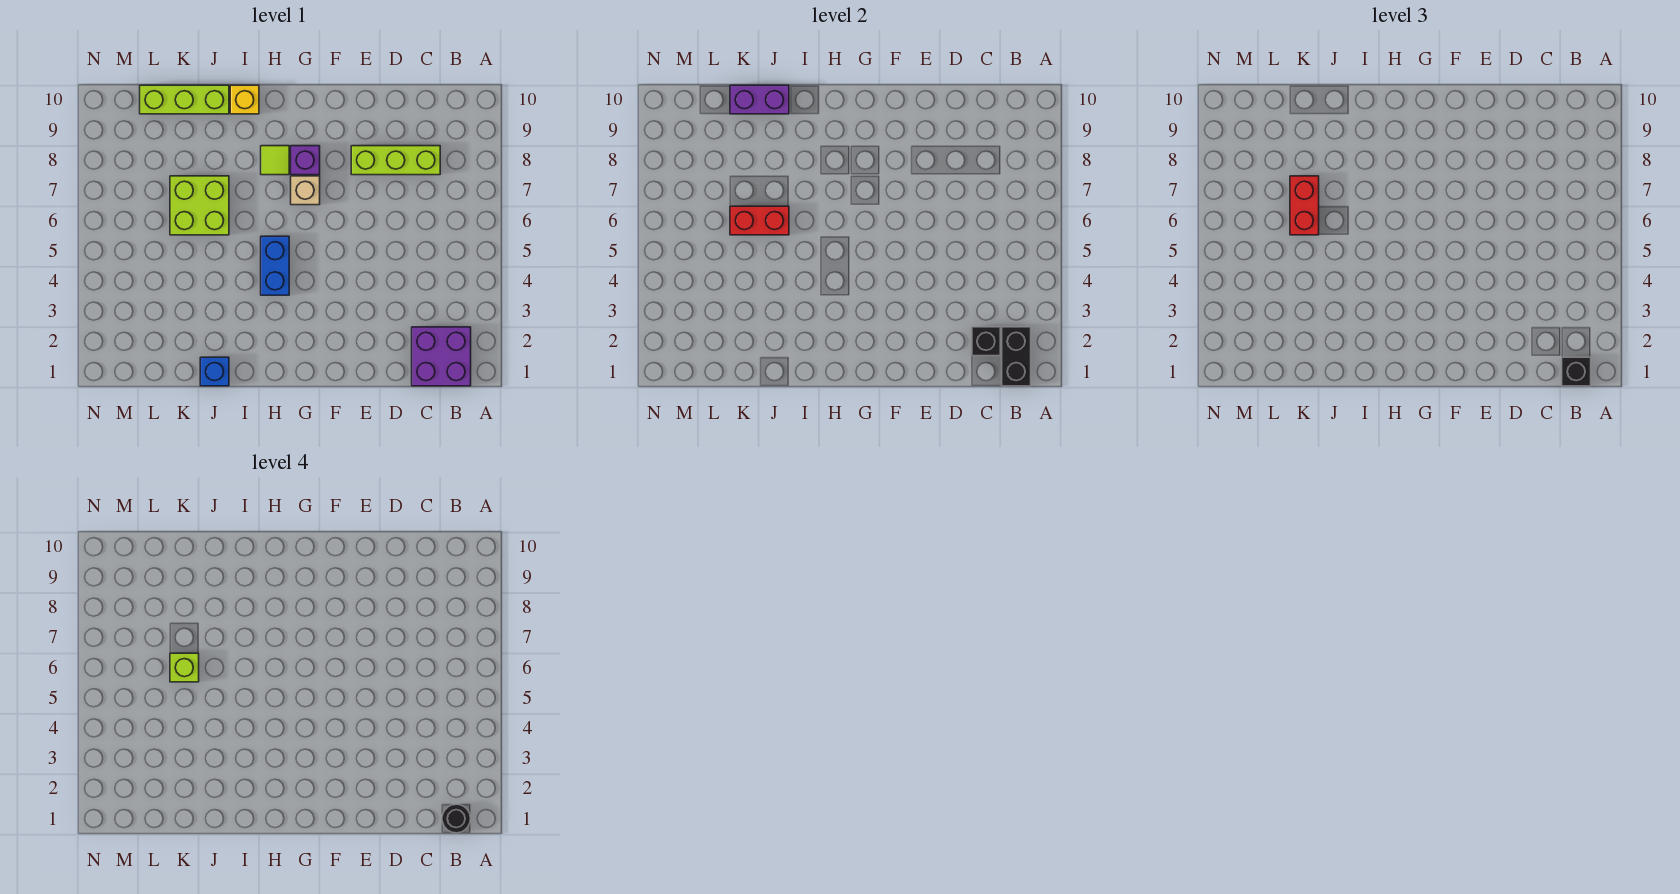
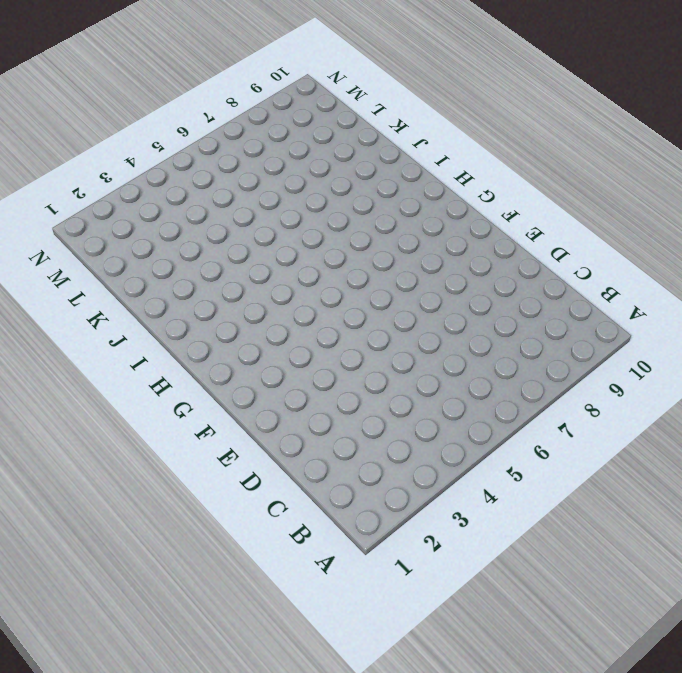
none -> purple brick B1:C2 level 1
none -> lime brick C8:E8 level 1
none -> tan brick G7 level 1

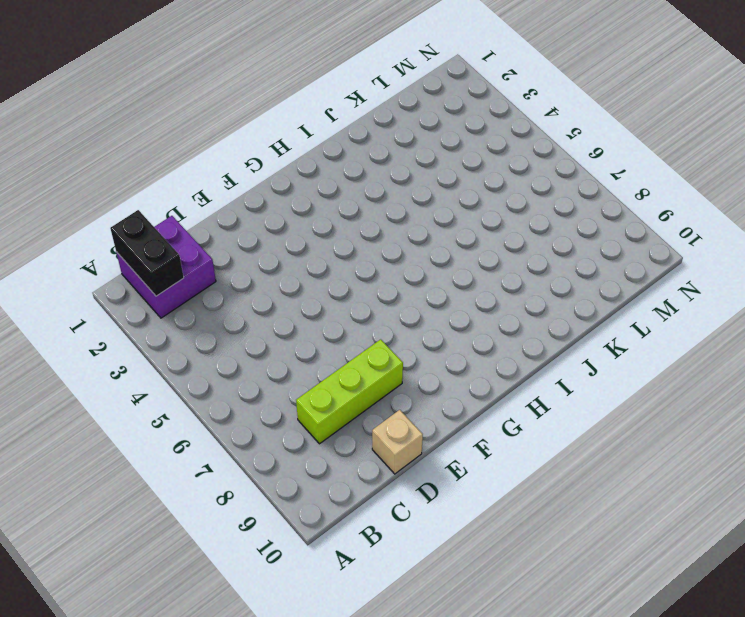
tan brick D10 level 1 -> tan brick G7 level 1
none -> purple brick G8 level 1
none -> blue brick H4:H5 level 1
none -> lime tile H8 level 1

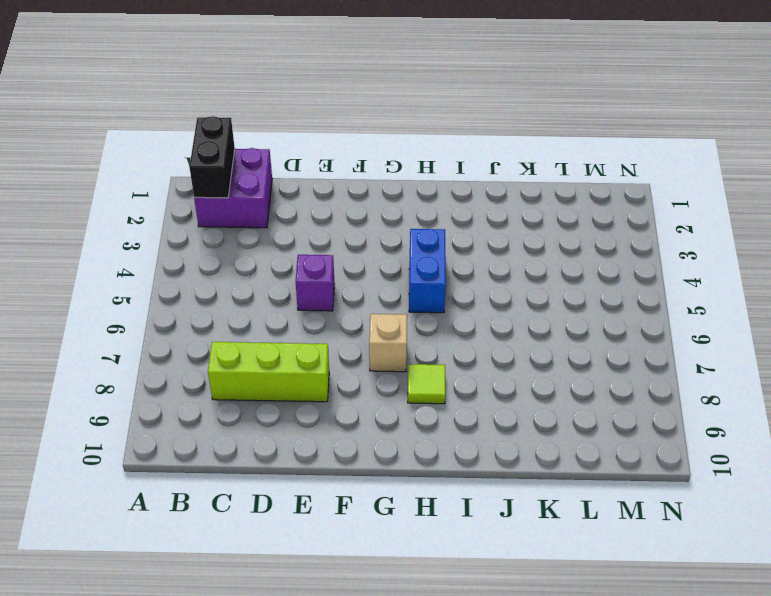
purple brick E5 level 1 -> purple brick G8 level 1
none -> yellow brick I10 level 1
none -> blue brick J1 level 1
none -> lime brick J6:K7 level 1

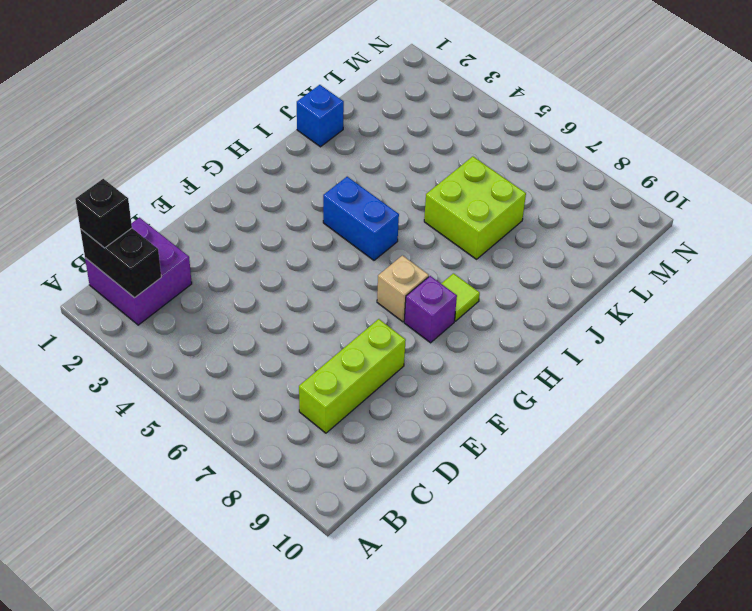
none -> yellow brick I10 level 1
none -> lime brick J10:L10 level 1
none -> black brick C2 level 2

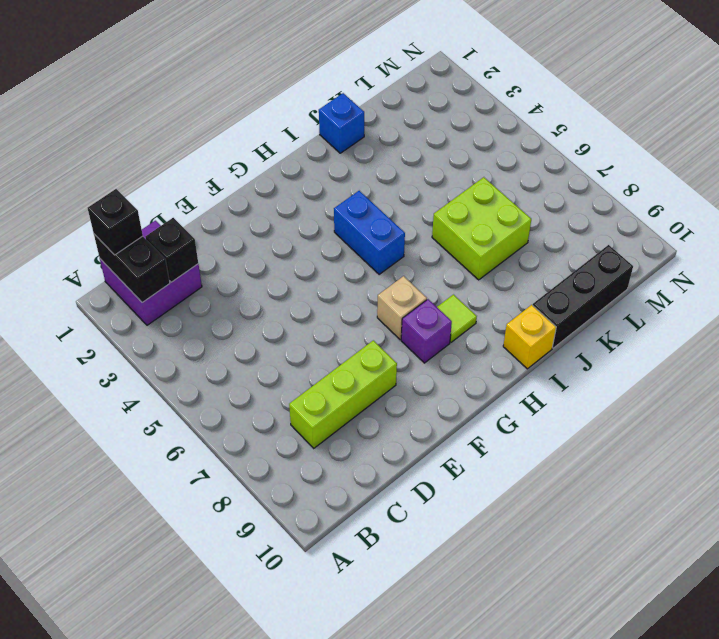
black brick J10:L10 level 1 -> lime brick J10:L10 level 1
none -> red brick J6:K6 level 2
none -> purple brick J10:K10 level 2
none -> red brick K6:K7 level 3

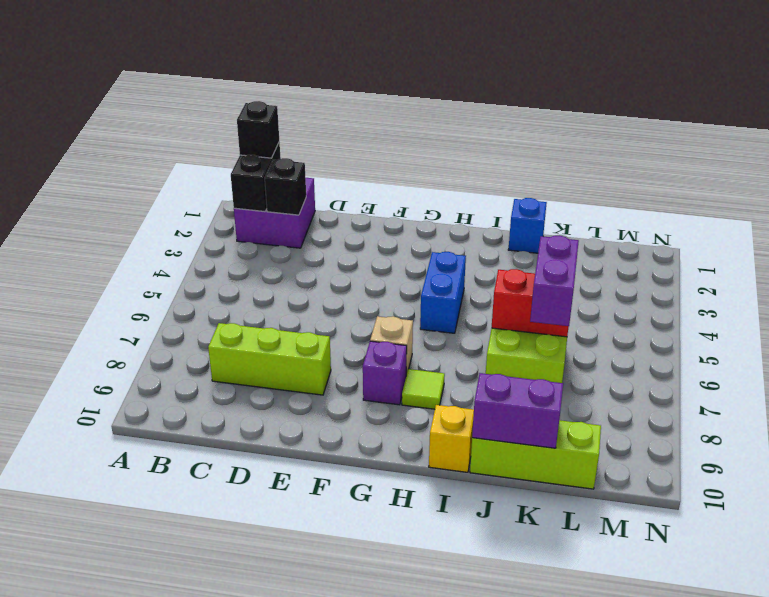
purple brick K6:K7 level 3 -> red brick K6:K7 level 3
none -> black round brick B1 level 4
none -> lime brick K6 level 4

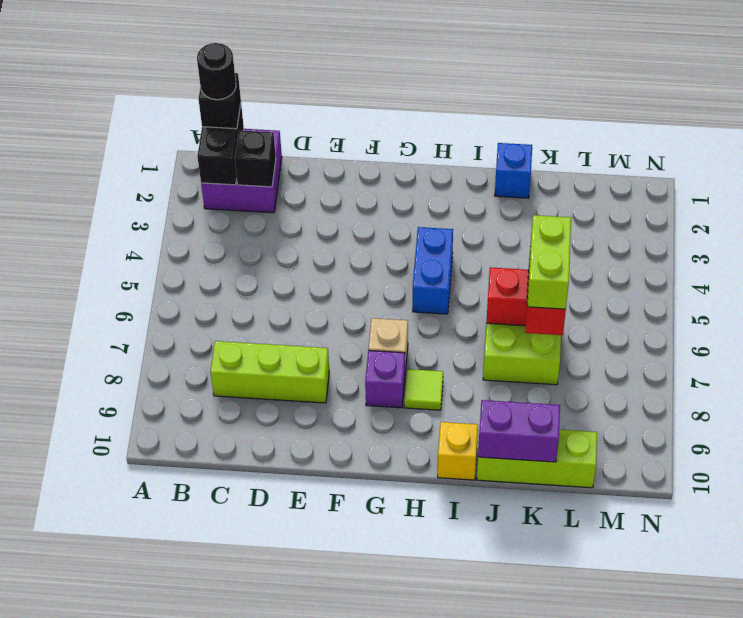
lime brick K6:K7 level 4 -> lime brick K6 level 4

